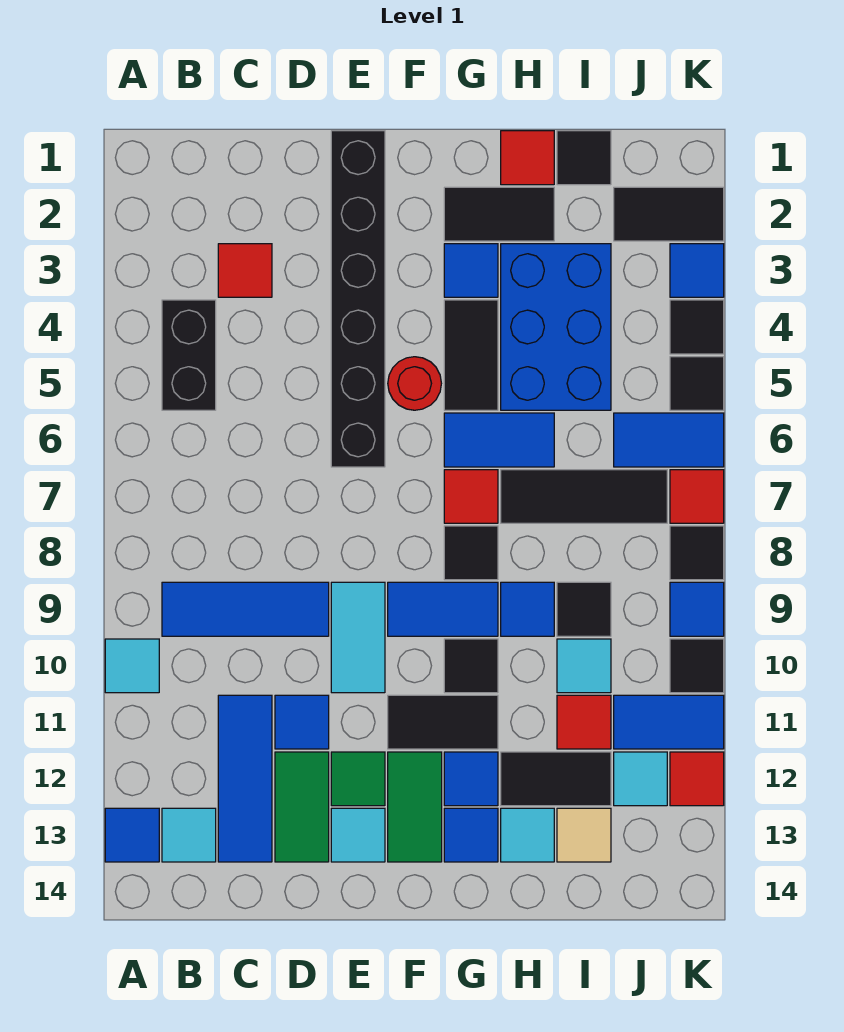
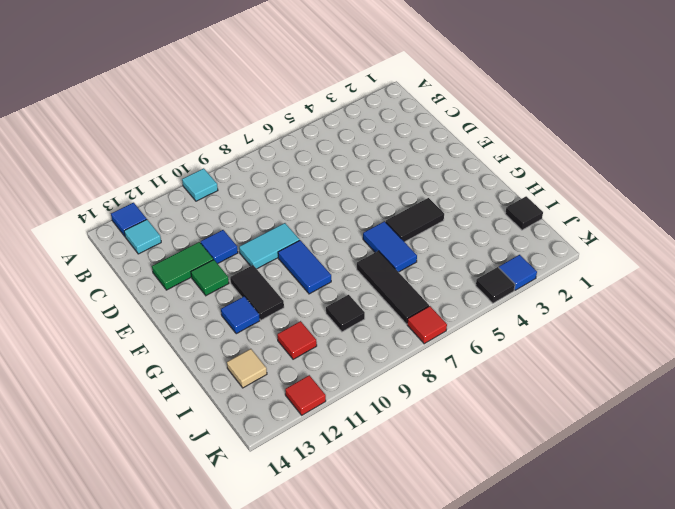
none -> black brick B4:B5 level 1
none -> blue tile B9:D9 level 1
none -> red tile C3 level 1
none -> blue tile C11:C13 level 1

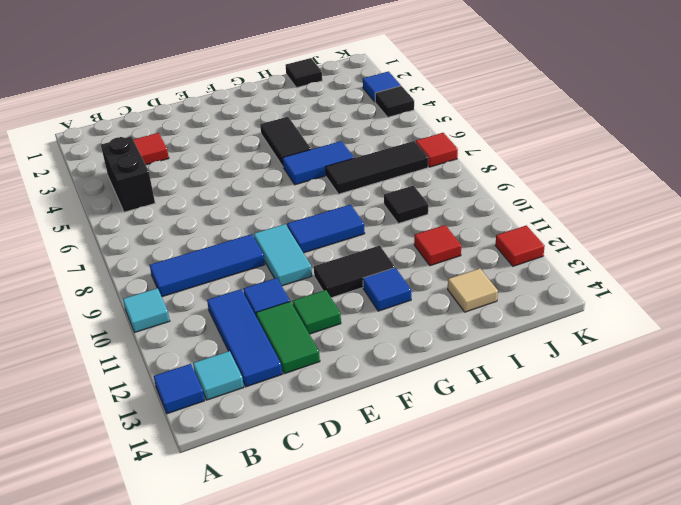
none -> black brick E1:E6 level 1
none -> cyan tile E13 level 1
none -> red round brick F5 level 1
none -> green tile F12:F13 level 1

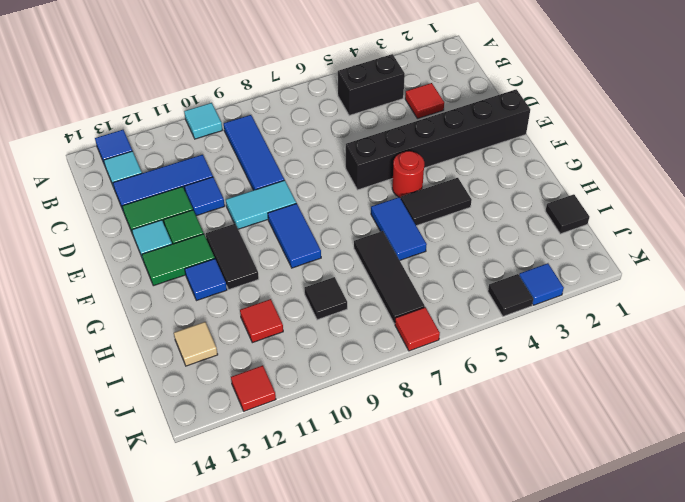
none -> black tile G2:H2 level 1
none -> blue tile G3 level 1
none -> red tile G7 level 1
none -> black tile G8 level 1

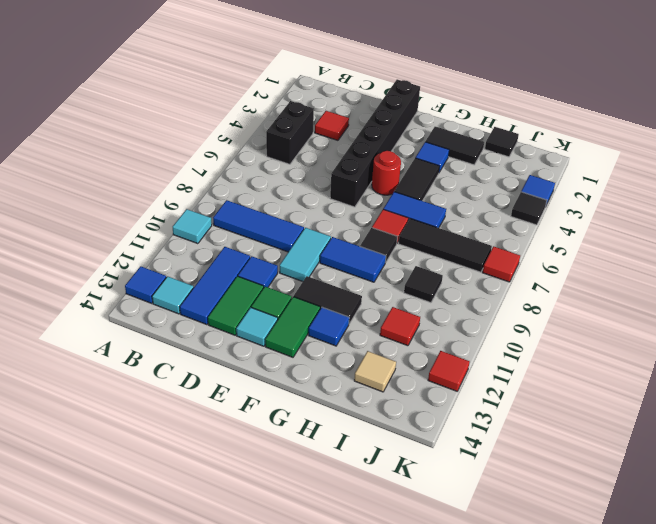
none -> black tile G10 level 1
none -> blue tile G13 level 1
none -> red tile H1 level 1
none -> blue brick H3:I5 level 1

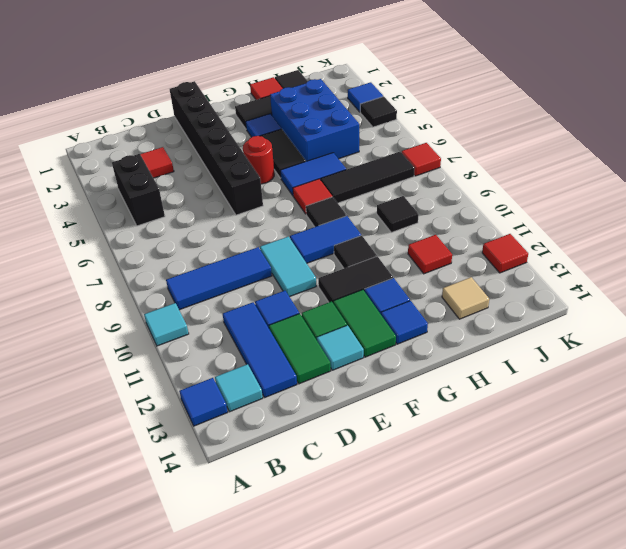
none -> blue tile H9 level 1
none -> black tile H12:I12 level 1
none -> cyan tile H13 level 1
none -> cyan tile I10 level 1

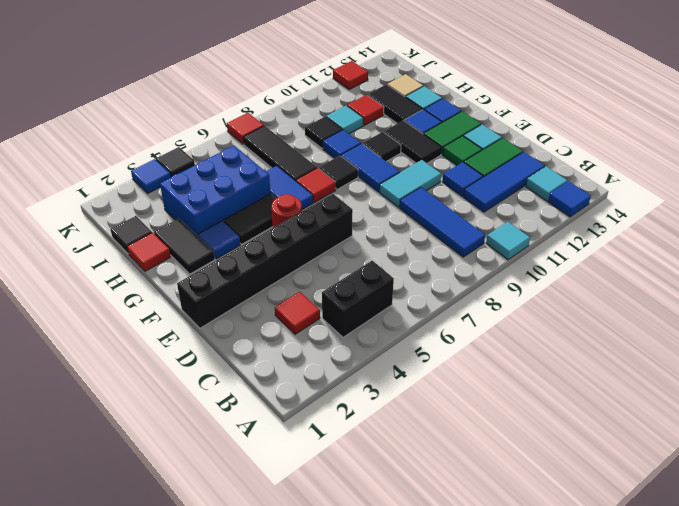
none -> black tile J2:K2 level 1
none -> blue tile J6:K6 level 1
none -> blue tile J11:K11 level 1
none -> cyan tile J12 level 1

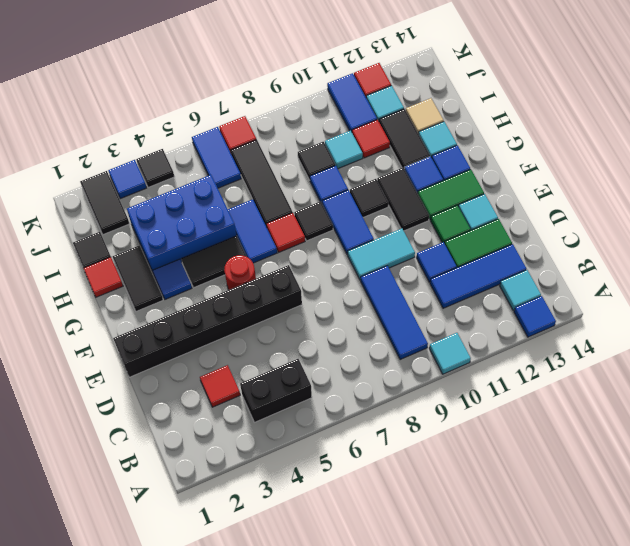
none -> black tile K5 level 1
none -> black tile K8 level 1
none -> blue tile K9 level 1
none -> black tile K10 level 1

